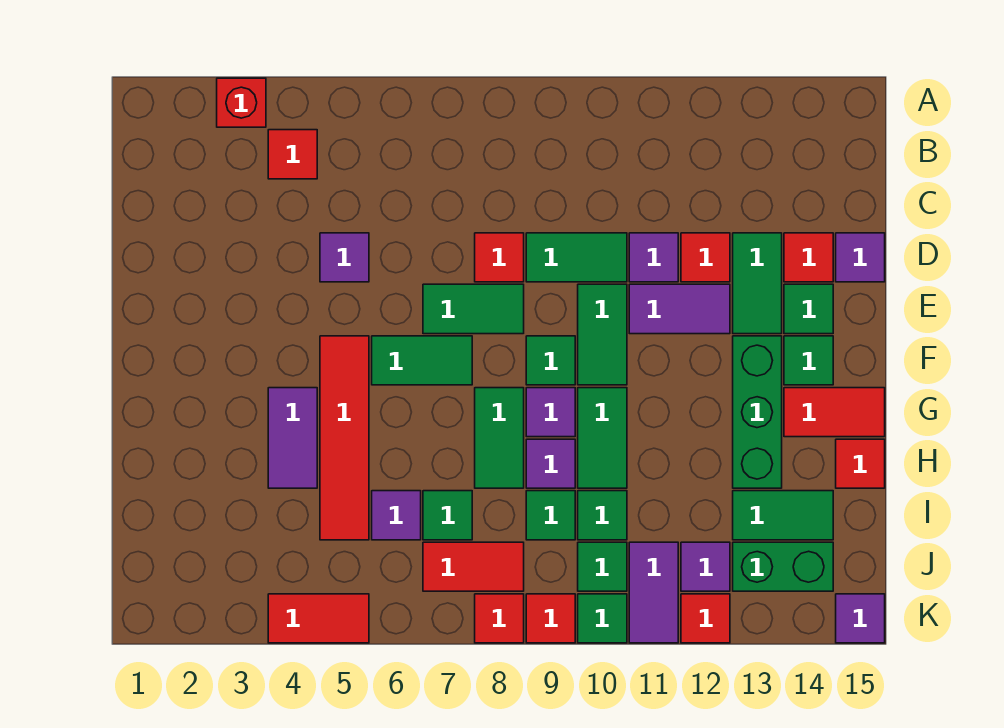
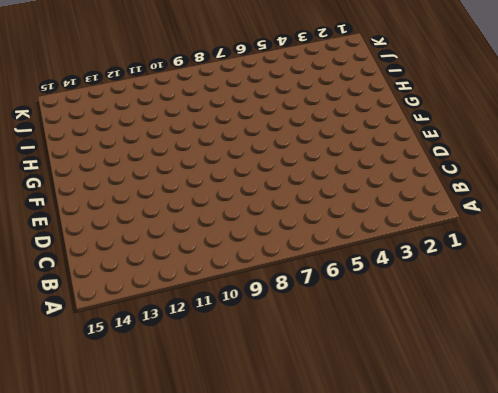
none -> red brick A3 level 1
none -> red tile B4 level 1
none -> purple tile D5 level 1
none -> red tile D8 level 1

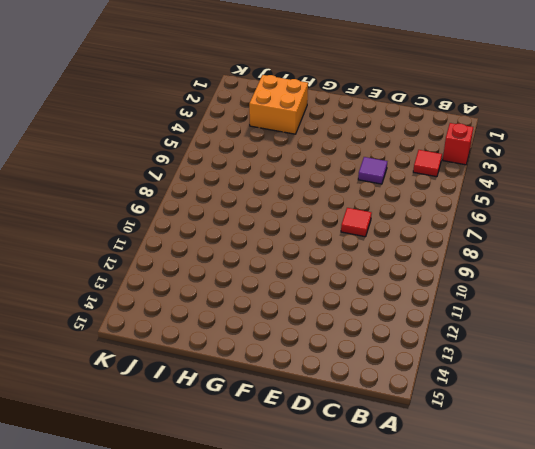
orange brick H2:I3 level 1 -> none
none -> green tile D9:D10 level 1
none -> purple tile D11 level 1
none -> red tile D12 level 1
none -> green tile D13:E13 level 1

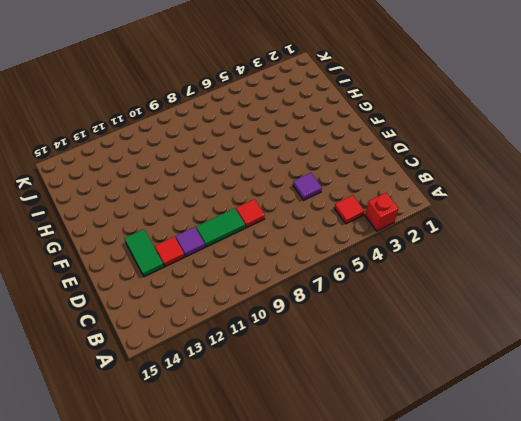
none -> red tile D14 level 1
none -> purple tile D15 level 1
none -> green tile E7:E8 level 1
none -> green tile E10:F10 level 1

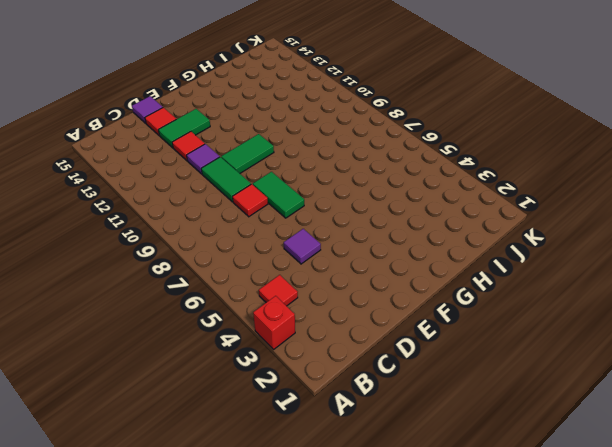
none -> purple tile E11:E12 level 1
none -> green tile E14 level 1
none -> red tile F5:I5 level 1
none -> green tile F6:F7 level 1

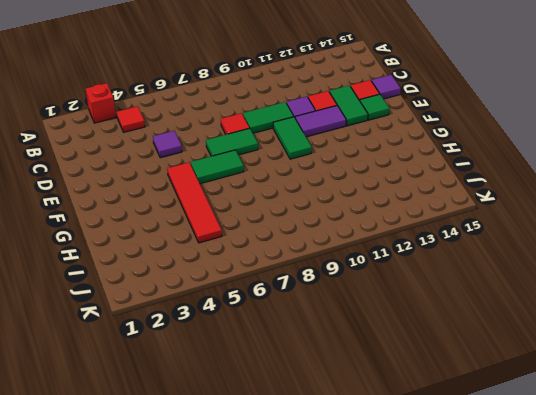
none -> green tile F9 level 1
none -> green brick F13:H13 level 1
none -> green tile F14 level 1
none -> purple tile G4:H4 level 1

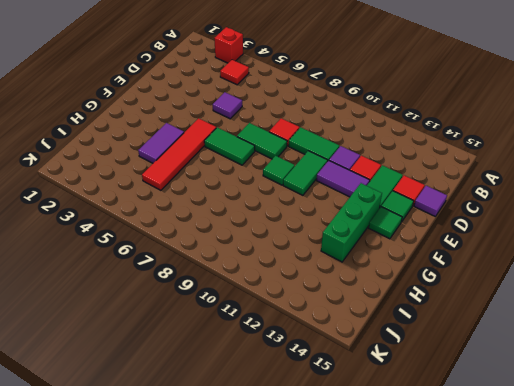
none -> green tile G8:H8 level 1
none -> purple tile G9 level 1
none -> green tile G10:H10 level 1
none -> red tile G14:G15 level 1

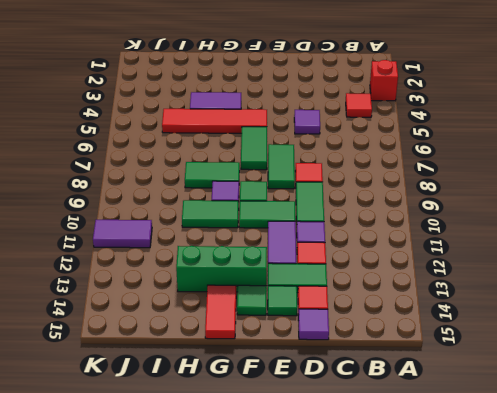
none -> purple tile H9 level 1
none -> red tile H15 level 1
none -> purple tile I6 level 1
none -> green tile I7 level 1

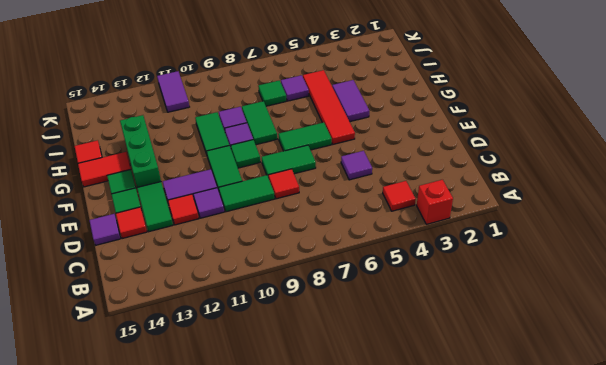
none -> green tile I9 level 1
none -> green tile I10 level 1
none -> green tile I13:I14 level 1
none -> red tile J7:J8 level 1

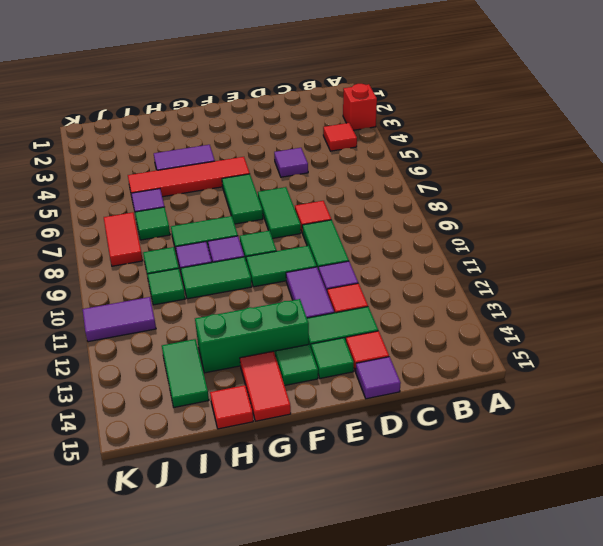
none -> green tile J10 level 1
none -> purple tile J12 level 1
none -> green brick J13:J14 level 1
none -> red tile K4:K5 level 1

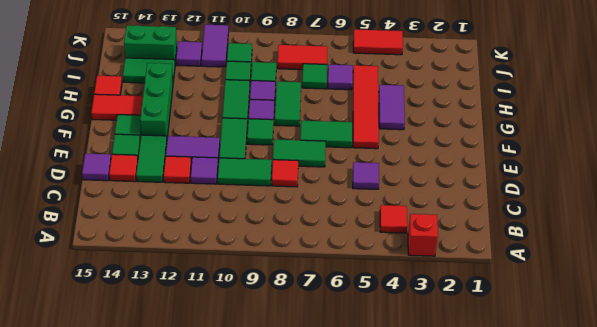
none -> red tile K8 level 1
none -> red tile K9 level 1
none -> green tile K10 level 1
none -> red tile K12 level 1

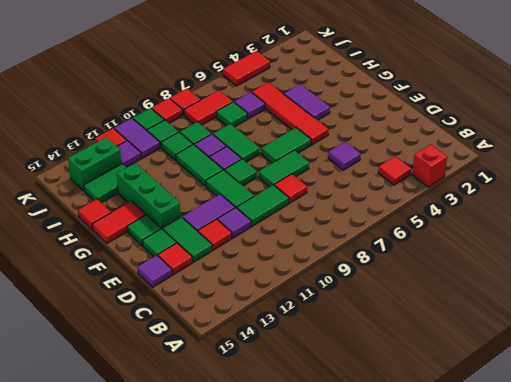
none -> purple tile K15 level 1

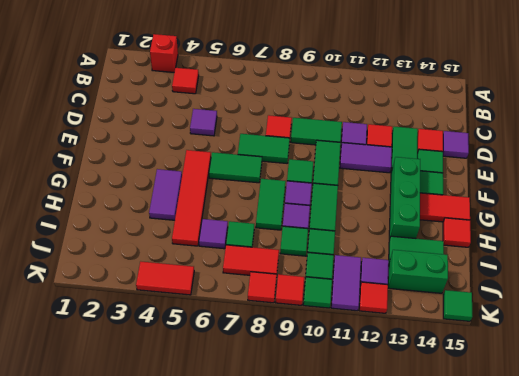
green tile K15 level 1 -> purple tile K15 level 1

